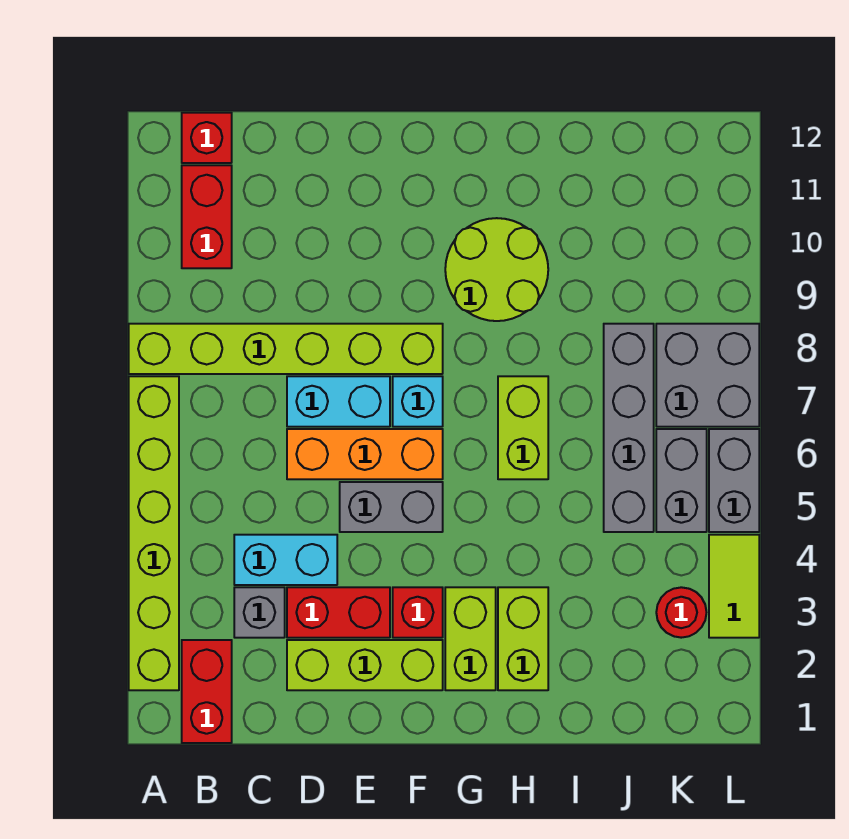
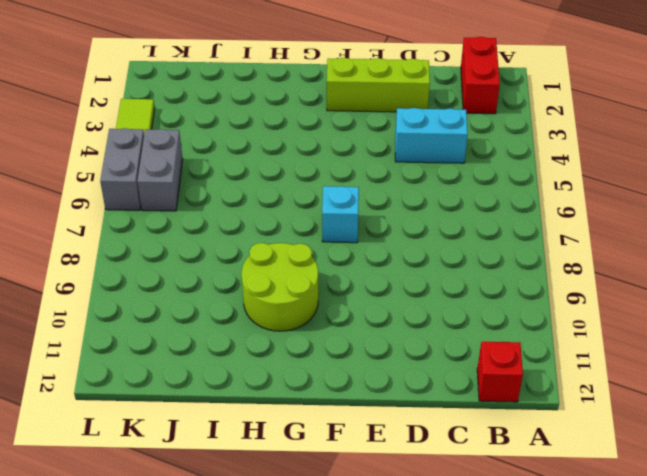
none -> lime brick A2:A7 level 1
none -> lime brick A8:F8 level 1
none -> red brick B10:B11 level 1

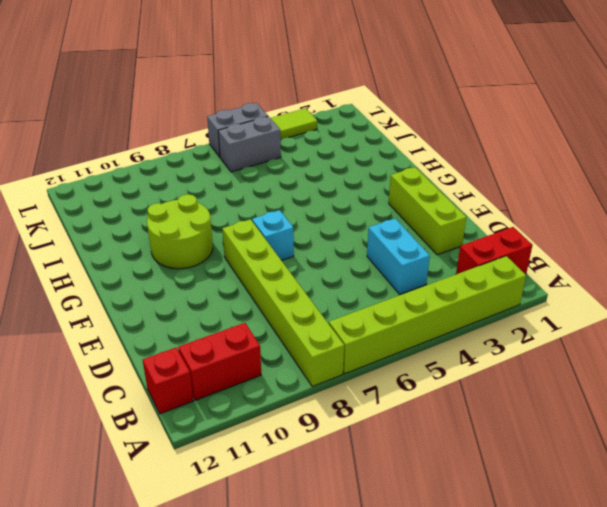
none -> grey brick C3 level 1
none -> red brick D3:E3 level 1
none -> orange brick D6:F6 level 1

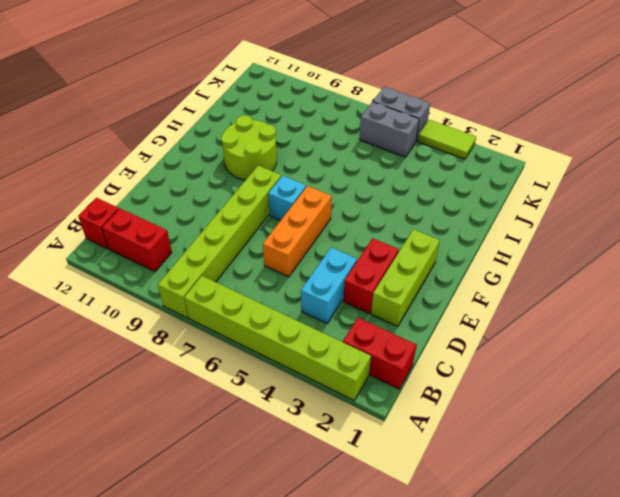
none -> grey brick C3 level 1
none -> cyan brick D7:E7 level 1
none -> grey brick E5:F5 level 1

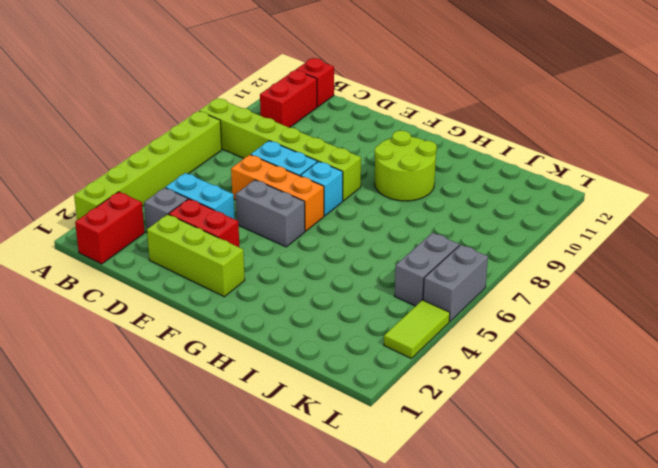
none -> red brick F3 level 1
none -> lime brick G2:G3 level 1
none -> lime brick H2:H3 level 1

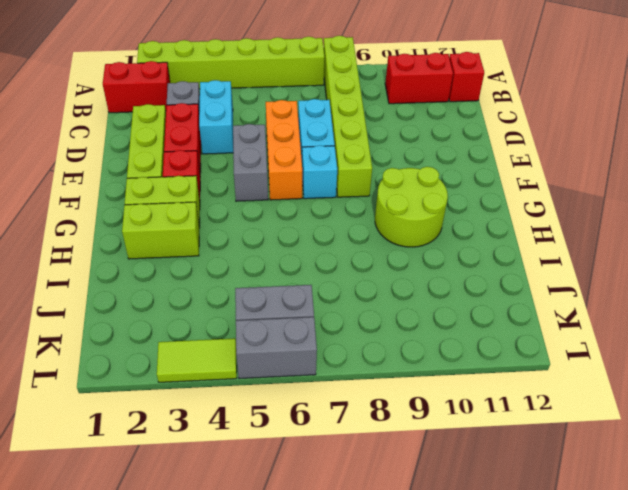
none -> lime brick H6:H7 level 1
none -> grey brick J5:J8 level 1
none -> red round brick K3 level 1

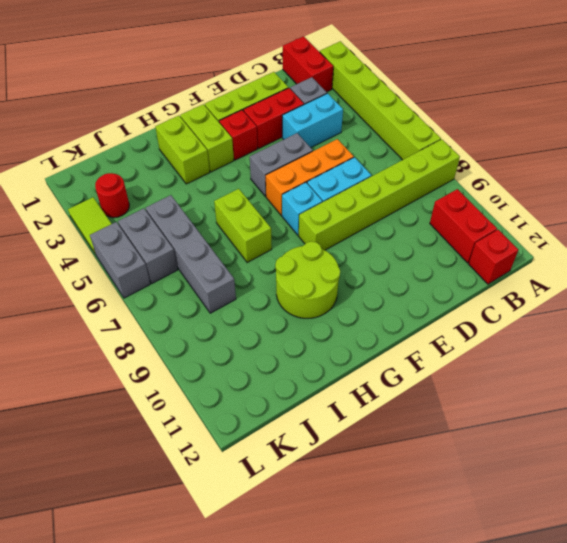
none -> grey brick K7:L8 level 1

